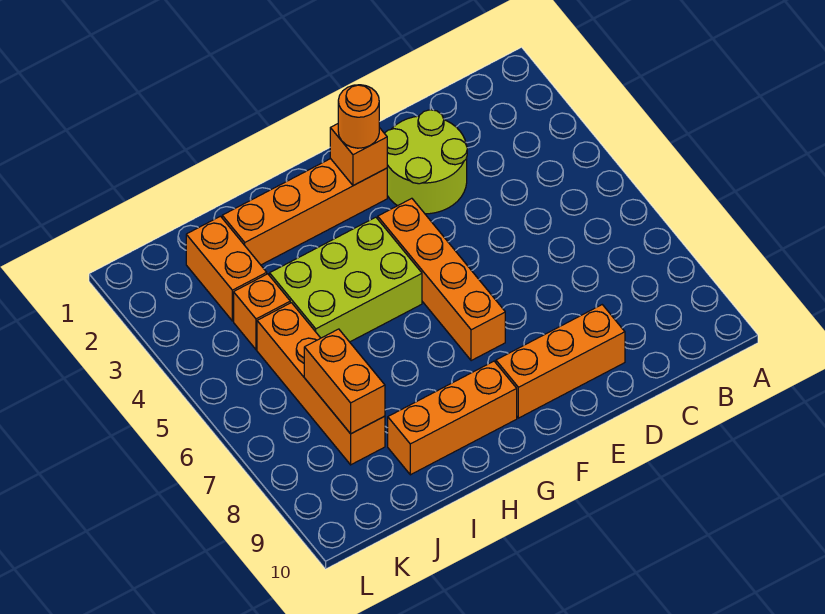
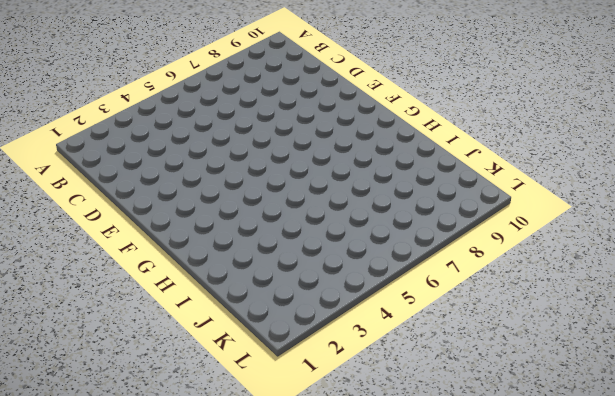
none -> lime round brick D2:E3 level 1
none -> orange brick D9:F9 level 1
none -> orange brick F2:I2 level 1

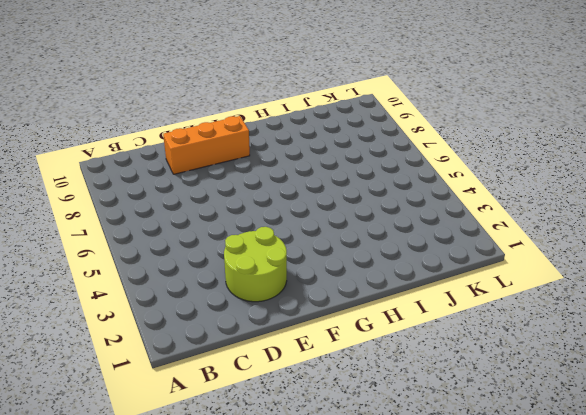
none -> orange brick F2:I2 level 1
none -> orange brick F4:F7 level 1
none -> lime brick G4:I5 level 1

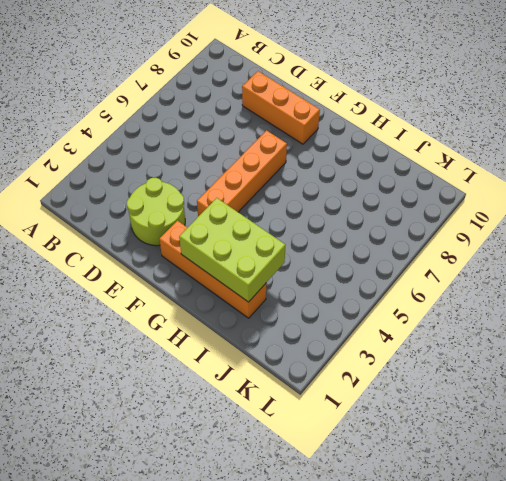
lime brick G2:I3 level 2 -> lime brick G4:I5 level 1
none -> orange brick G9:I9 level 1
none -> orange brick J2:J3 level 1
none -> orange brick J4 level 1

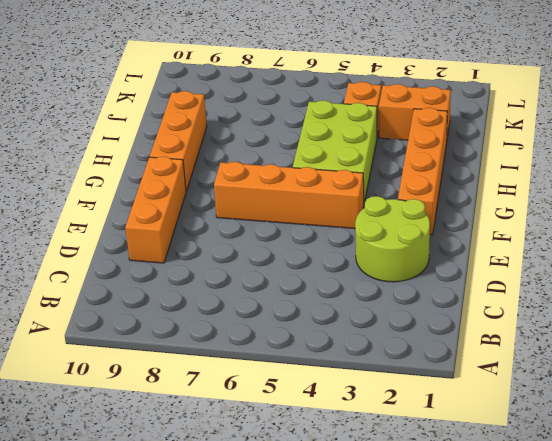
none -> orange brick J5:J8 level 1
none -> orange brick F2 level 2
none -> orange brick J7:J8 level 2

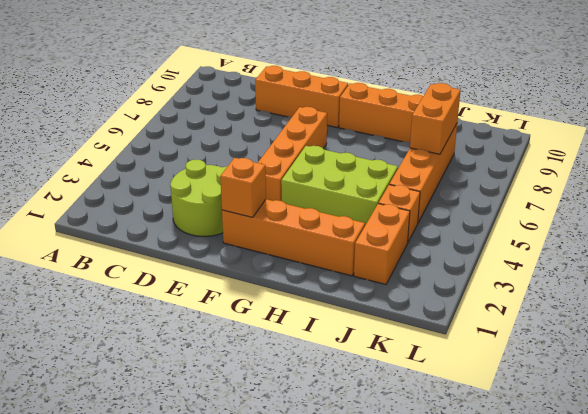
none -> orange round brick F2 level 3

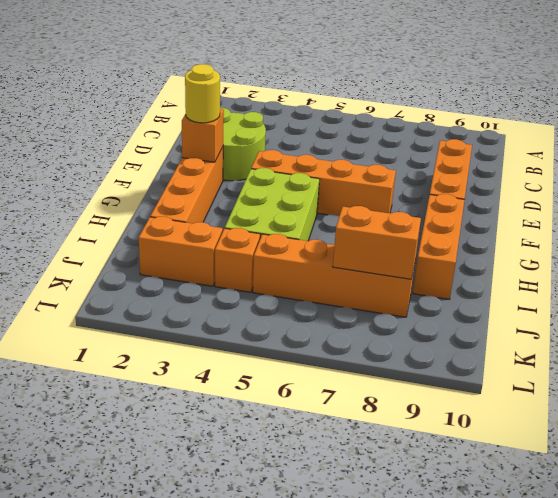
yellow round brick F2 level 3 -> orange round brick F2 level 3

